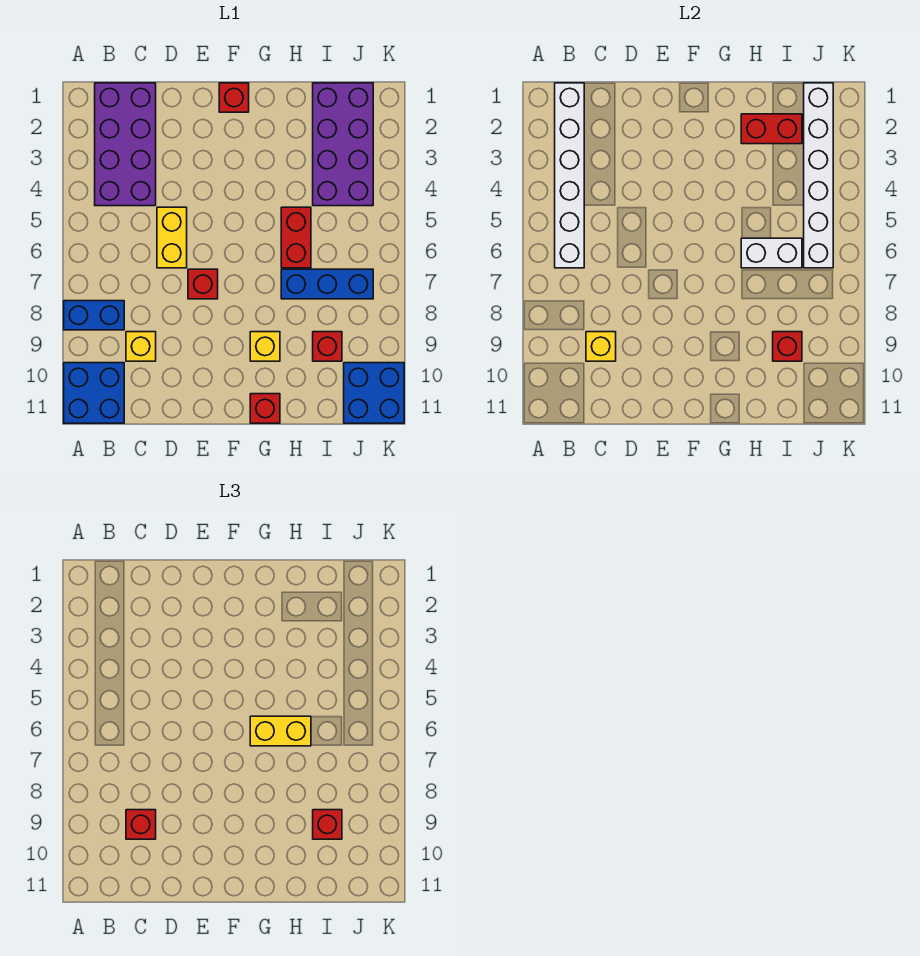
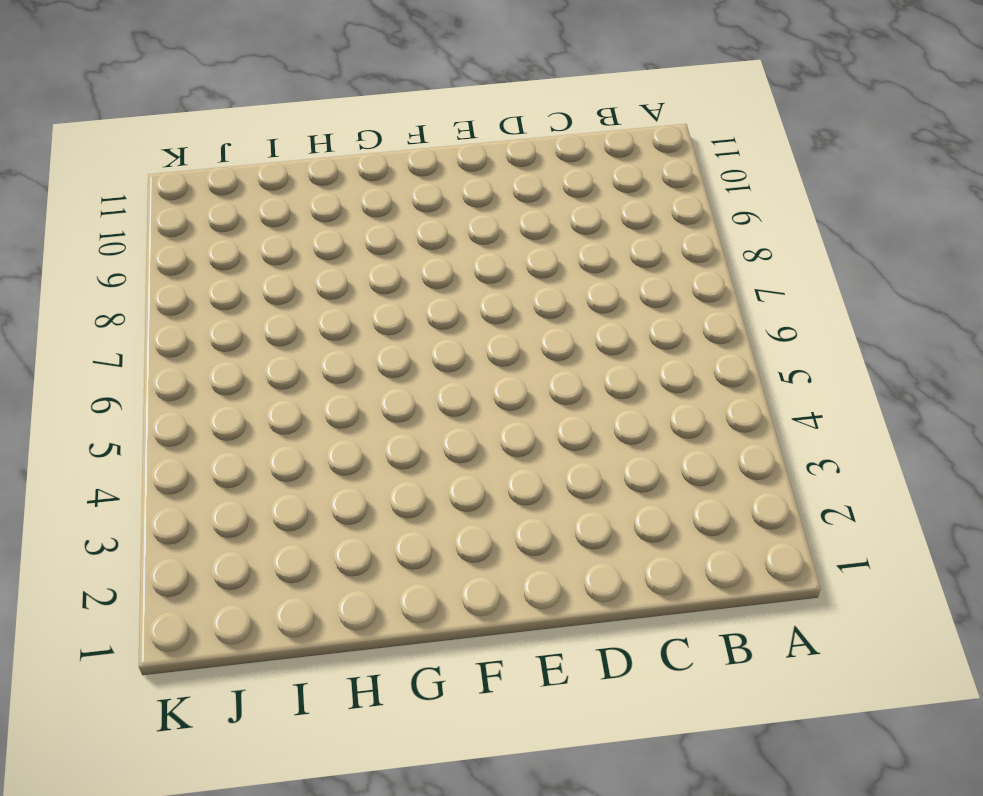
none -> blue brick A8:B8 level 1
none -> blue brick A10:B11 level 1
none -> purple brick B1:C4 level 1

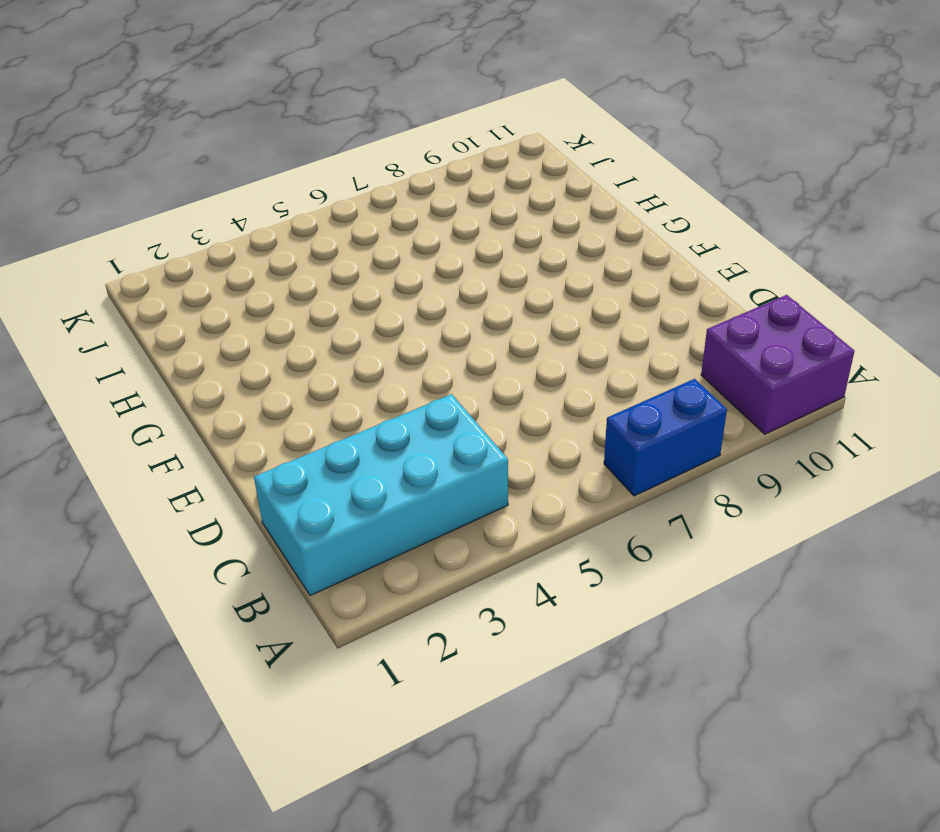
blue brick A7:A8 level 1 -> blue brick A8:B8 level 1
purple brick A10:B11 level 1 -> blue brick A10:B11 level 1
cyan brick B1:C4 level 1 -> purple brick B1:C4 level 1
none -> yellow brick C9 level 1
none -> yellow brick D5:D6 level 1
none -> red brick E7 level 1

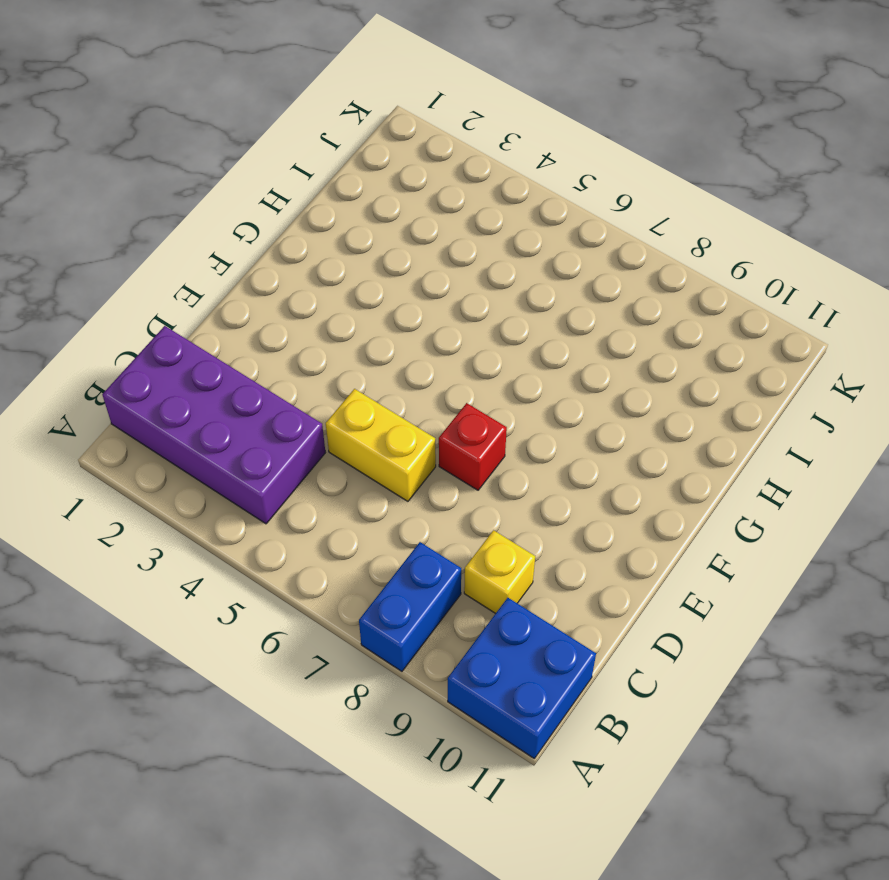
none -> red brick F1 level 1
none -> yellow brick G9 level 1
none -> red brick G11 level 1

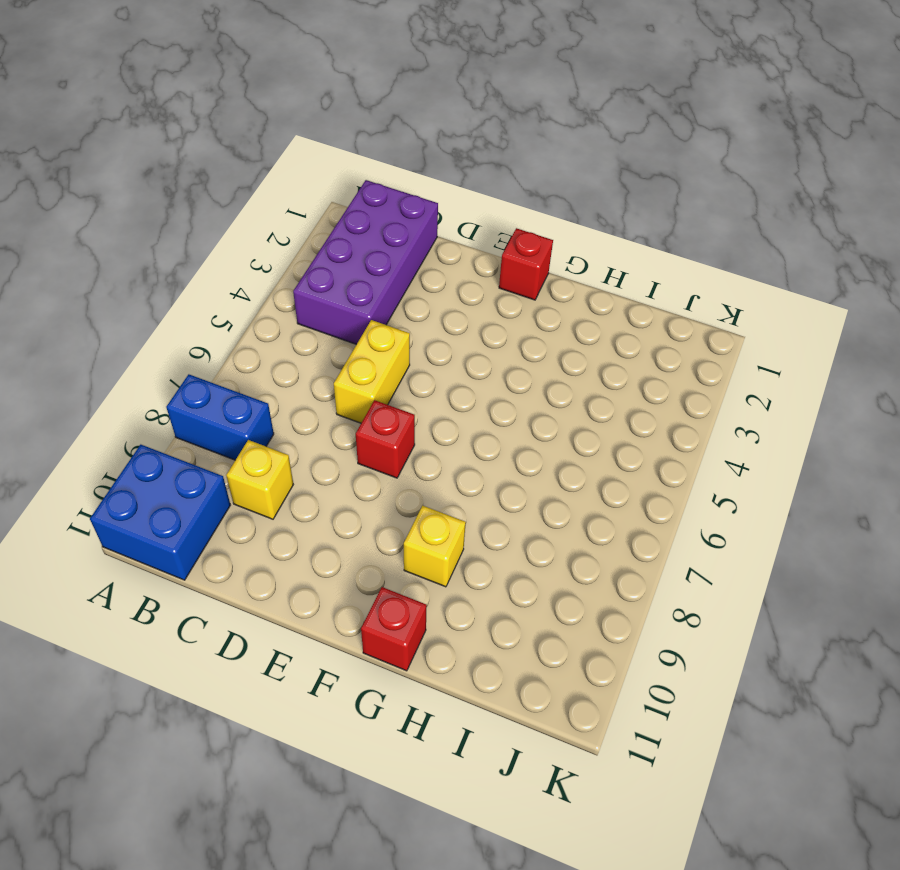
none -> red brick H5:H6 level 1
none -> blue brick H7:J7 level 1
none -> purple brick I1:J4 level 1

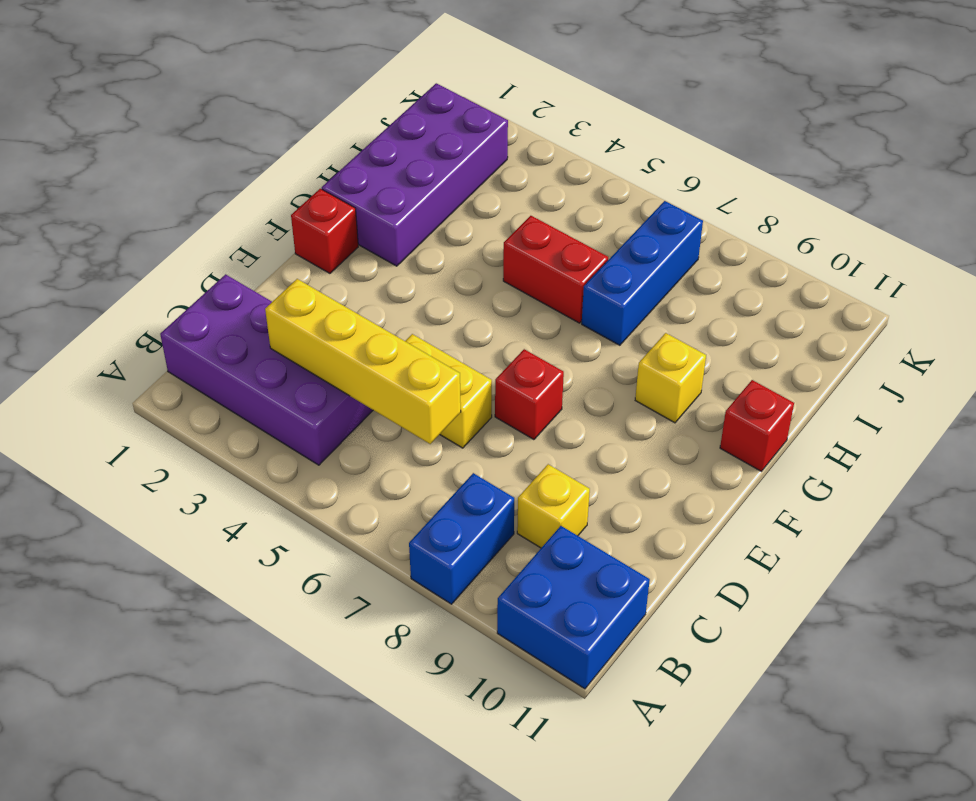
yellow brick C3:C6 level 2 -> none
purple brick G1:J2 level 1 -> purple brick I1:J4 level 1
none -> red brick I9 level 1
none -> blue brick J10:K11 level 1
none -> white brick B1:B6 level 2

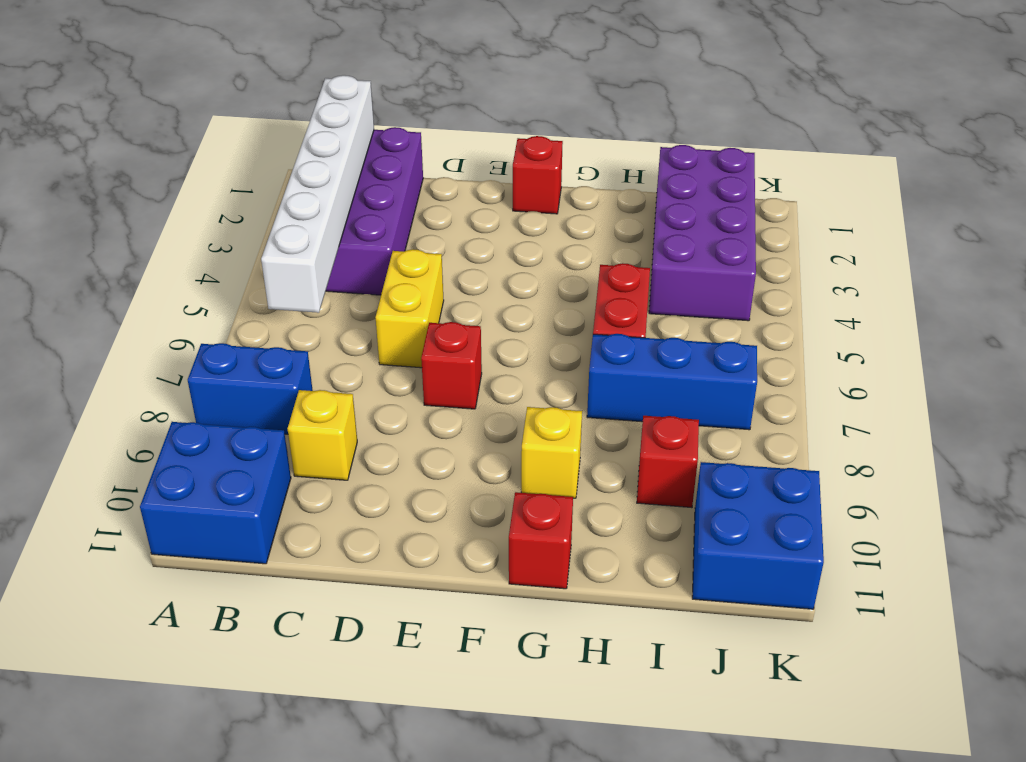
none -> yellow brick C9 level 2
none -> red brick H2:I2 level 2
none -> white brick H6:I6 level 2

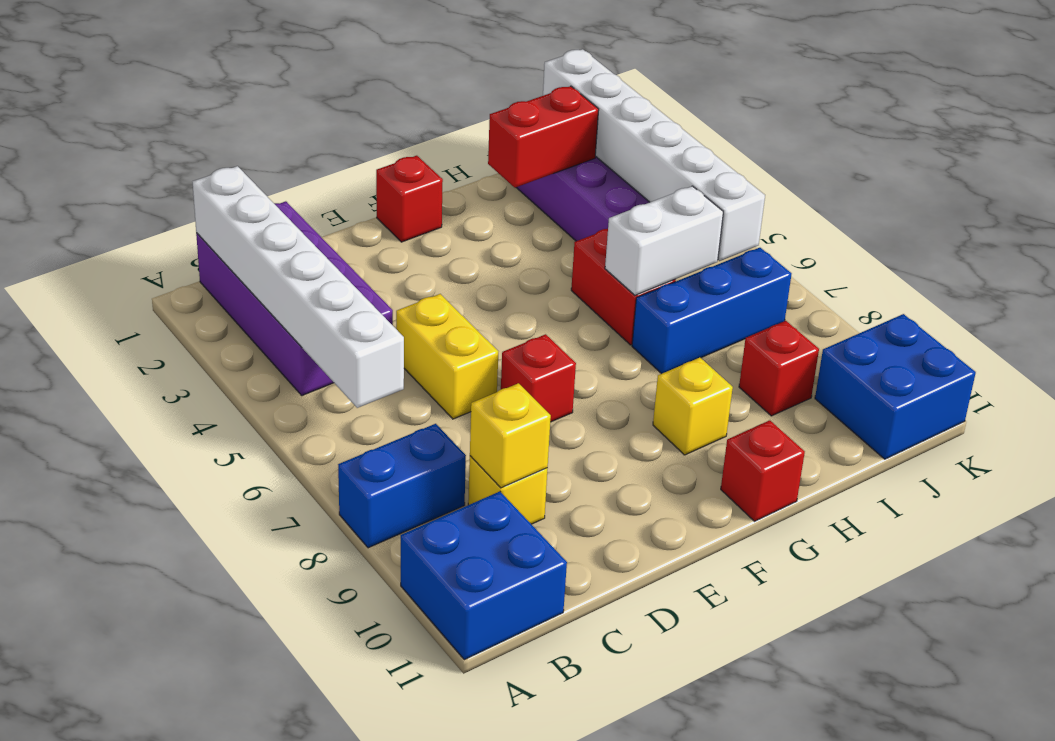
none -> red brick I9 level 2
none -> red brick C9 level 3
none -> yellow brick G6:H6 level 3

